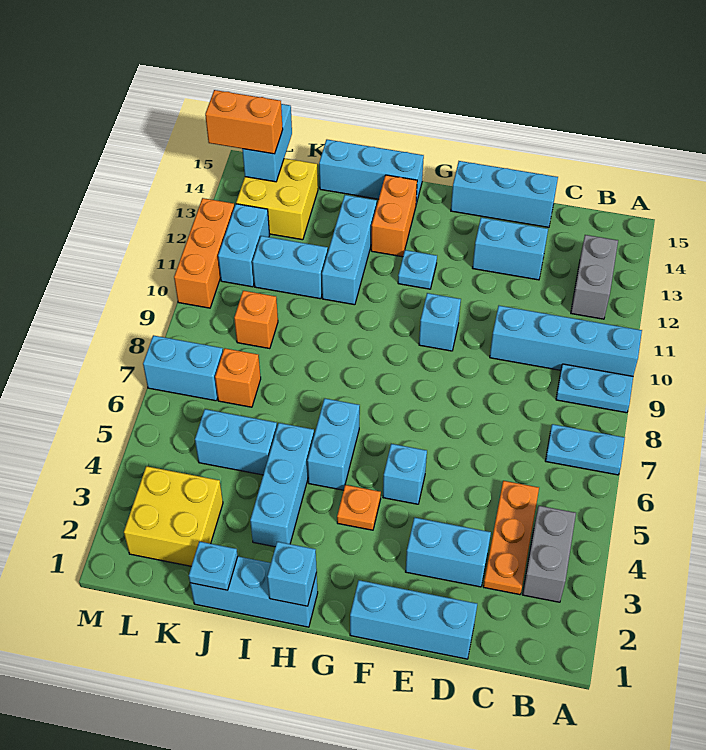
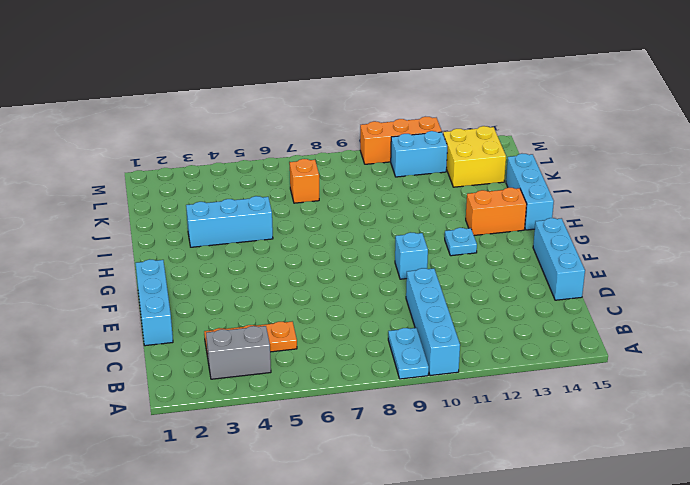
none -> cyan plate A7:B7 level 1
none -> grey brick B12:B13 level 1
none -> cyan brick D3:E3 level 1
none -> cyan brick D13:E13 level 1

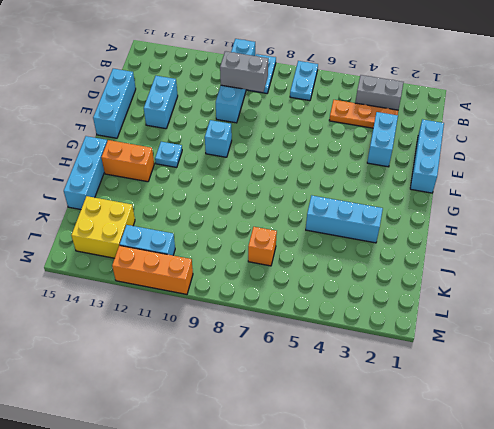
grey brick C9:C10 level 2 -> grey brick B12:B13 level 1
none -> cyan brick F5 level 1
none -> orange plate G4 level 1
none -> cyan brick H1:J1 level 1
none -> cyan brick H5:H6 level 1

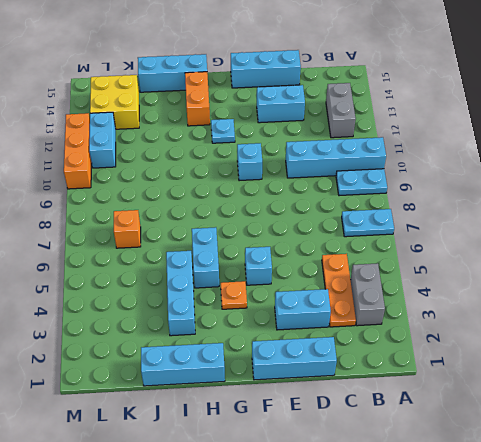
none -> cyan brick I11:I13 level 1
none -> cyan brick J5:K5 level 1
none -> cyan brick J11:K11 level 1
none -> yellow brick K2:L3 level 1

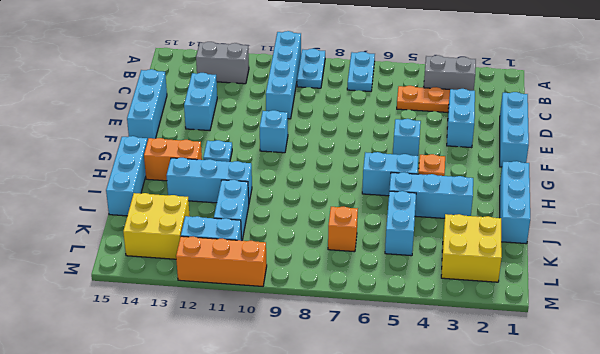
none -> orange brick K9 level 1
none -> cyan brick L7:M7 level 1
none -> cyan brick H1 level 2
none -> cyan plate J1 level 2

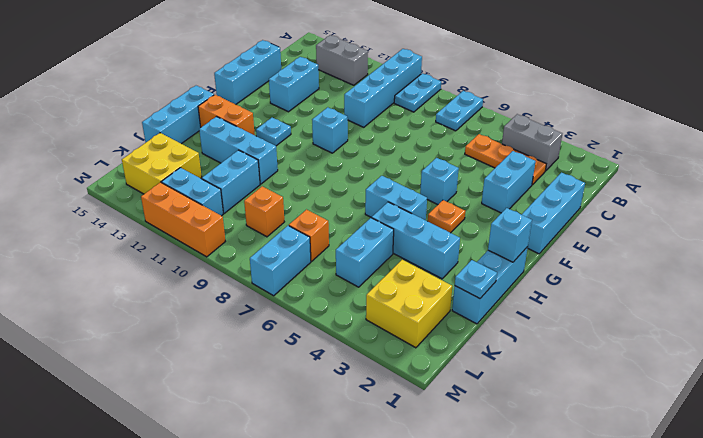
none -> cyan brick L14:L15 level 2
none -> orange brick L14:M14 level 3

